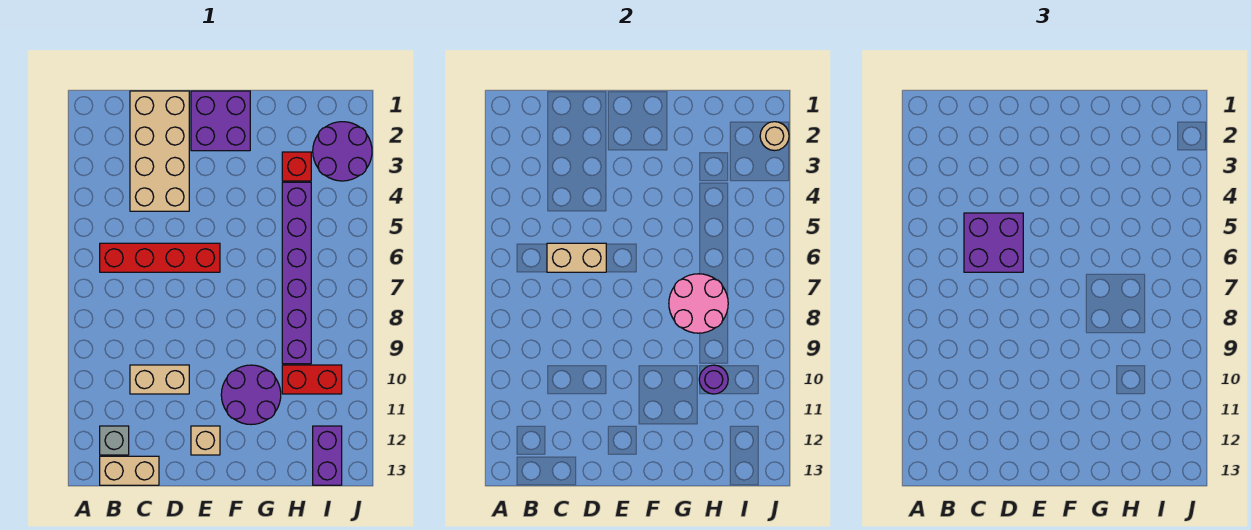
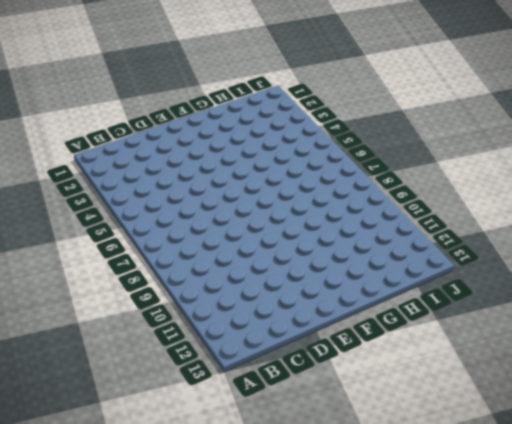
none -> red brick B6:E6 level 1
none -> grey brick B12 level 1
none -> tan brick B13:C13 level 1

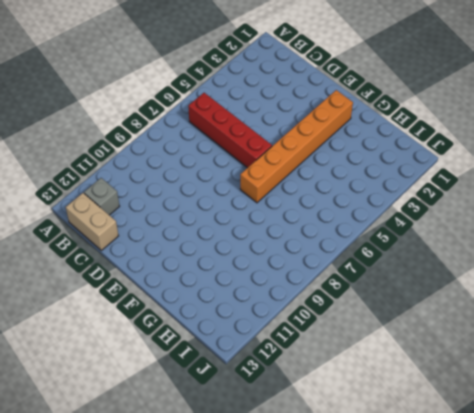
orange brick F2:F7 level 1 -> purple brick E1:F2 level 1
none -> tan brick C1:D4 level 1
none -> tan brick C10:D10 level 1
none -> tan brick E12 level 1

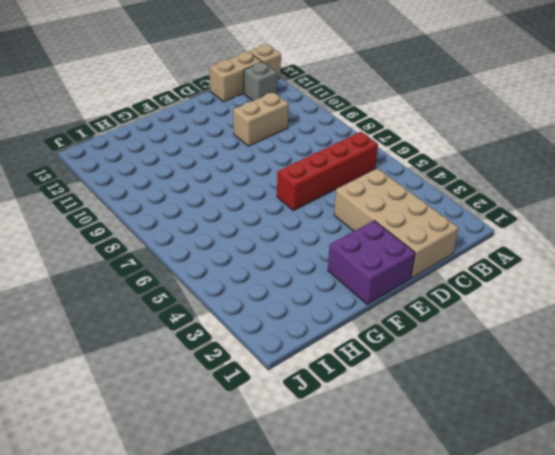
tan brick A13 level 1 -> tan brick E12 level 1
none -> purple round brick F10:G11 level 1
none -> red brick H3 level 1
none -> purple brick H4:H9 level 1

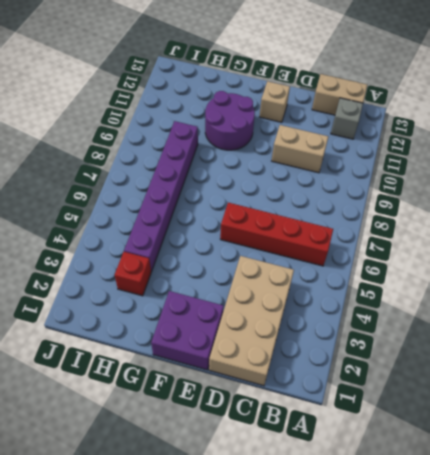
none -> red brick H10:I10 level 1
none -> purple round brick I2:J3 level 1
none -> purple brick I12:I13 level 1

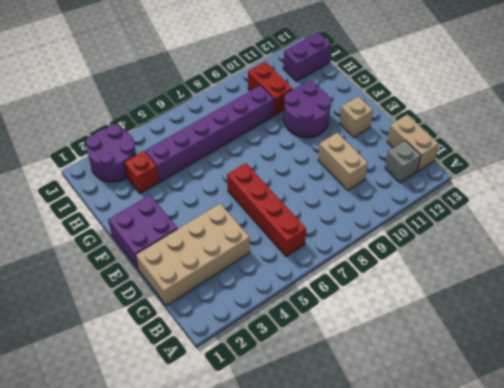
none -> tan brick C6:D6 level 2
none -> pink round brick G7:H8 level 2
none -> purple round brick H10 level 2

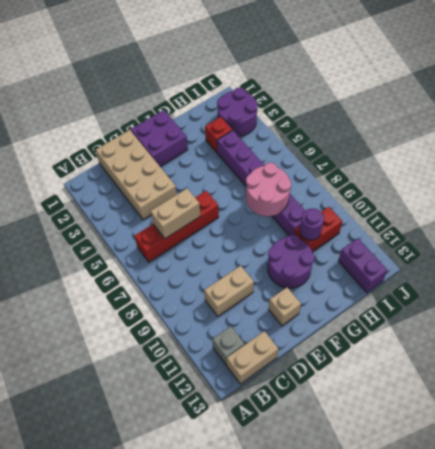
none -> tan round brick J2 level 2
none -> purple brick C5:D6 level 3

